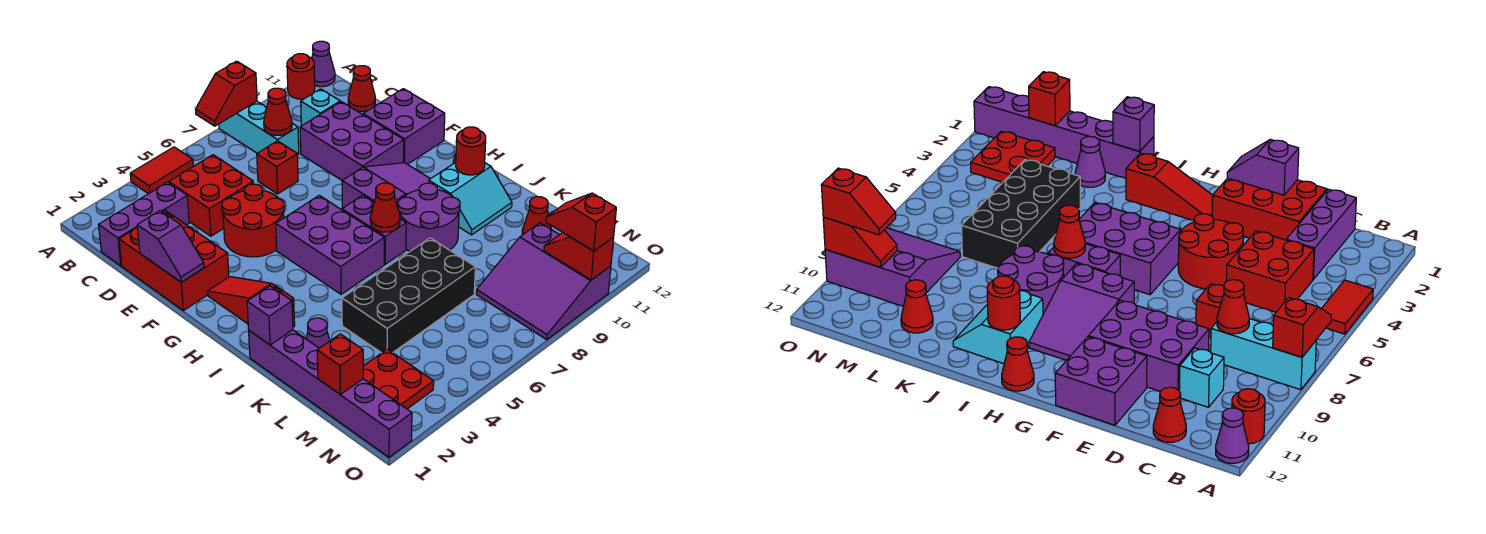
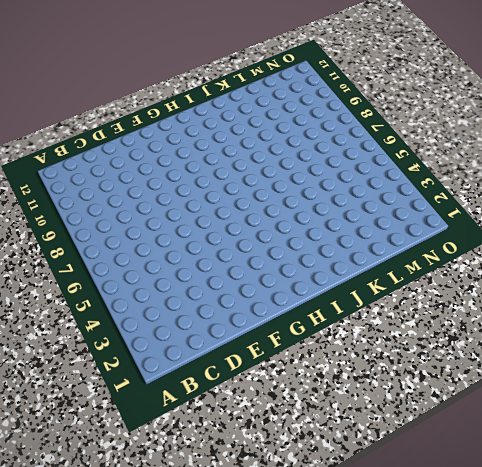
none -> red tile A4:A5 level 1
none -> cyan brick A8:C8 level 1
none -> red round brick A11 level 1
none -> purple cone A12 level 1

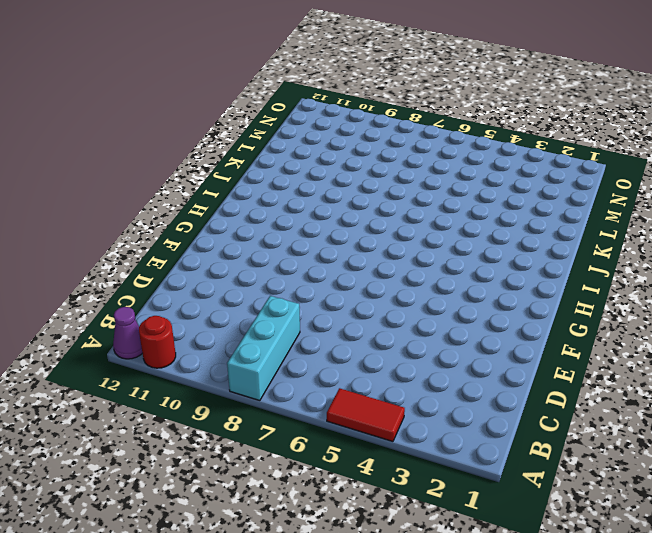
none -> purple brick C1:C3 level 1
none -> red brick C4:D5 level 1
none -> cyan brick C10 level 1
none -> red cone C12 level 1

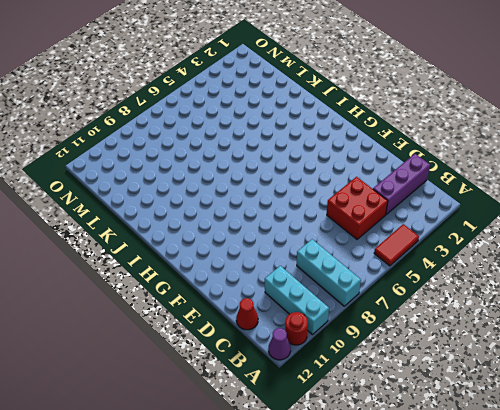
cyan brick A10:C10 level 1 -> cyan brick C10 level 1
none -> red brick D1:F2 level 1
none -> red brick D7 level 1
none -> purple brick D9:F10 level 1
none -> red round brick E4:F5 level 1

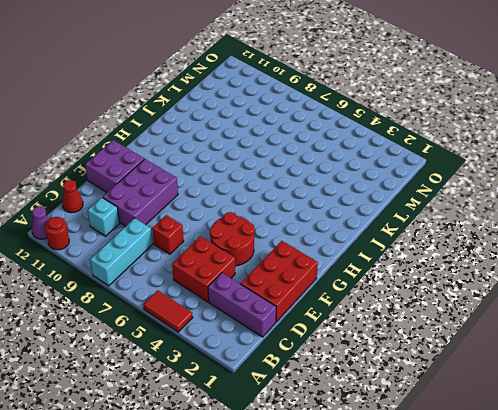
none -> red slope G2:I2 level 1 top I
none -> purple brick G5:I6 level 1
none -> purple slope G8:H10 level 1 top 8
none -> purple brick H7:I7 level 1

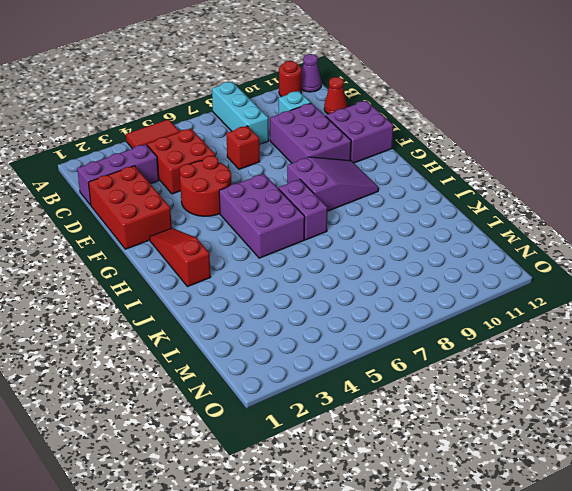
none -> red cone H12 level 1
none -> purple round brick I8:J9 level 1
none -> cyan slope I10:J11 level 1 top I
none -> purple brick J1:O1 level 1

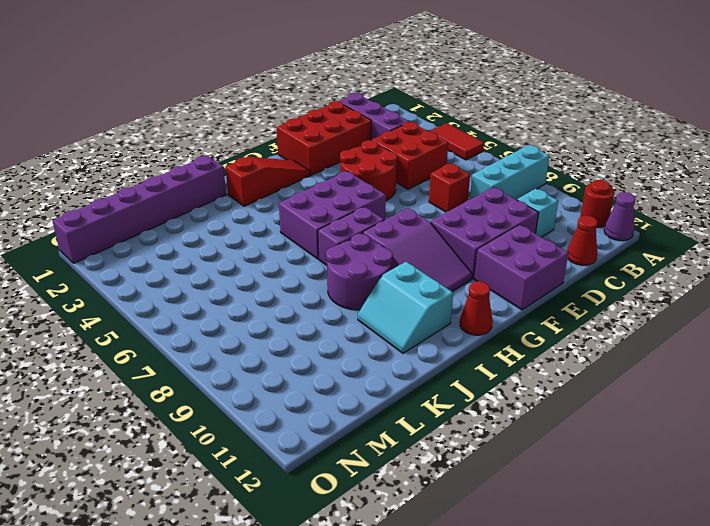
none -> purple cone K2 level 1
none -> black brick K4:L7 level 1
none -> red cone L11 level 1
none -> red plate M2:N3 level 1

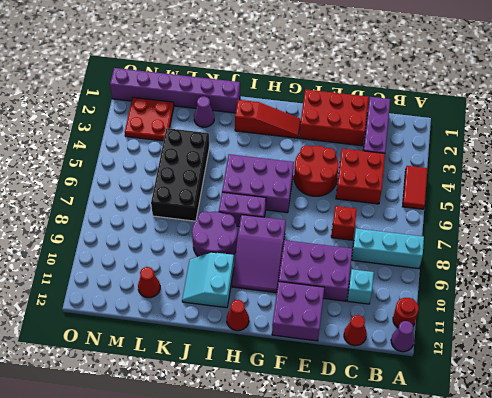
none -> purple slope M8:O10 level 1 top 10
none -> red slope A7:A8 level 2 top 8
none -> red cone C8 level 2
none -> purple slope E1:F1 level 2 top E

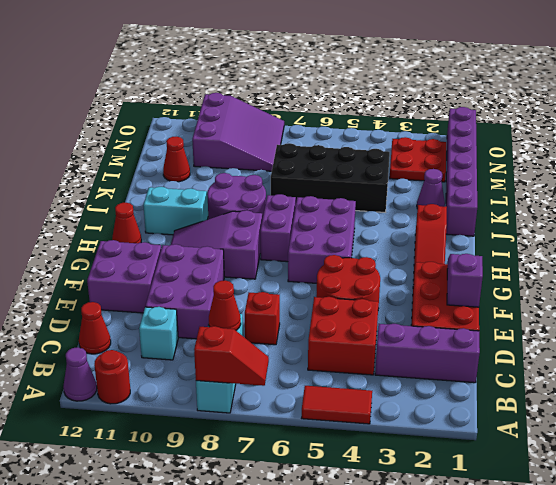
none -> red cone I7 level 2
none -> red round brick I11 level 2
none -> purple brick J1 level 2
none -> red brick M1 level 2

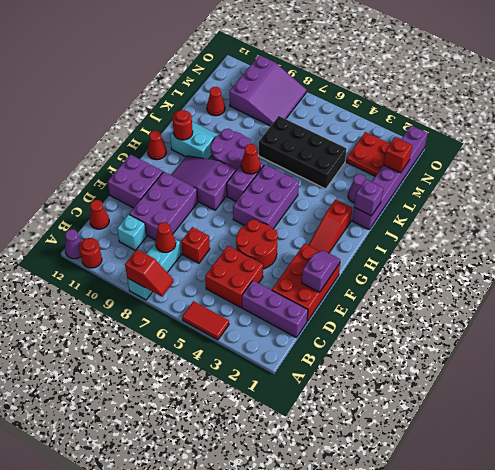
none -> red slope N10:O10 level 2 top O
none -> red slope N10:O10 level 3 top O

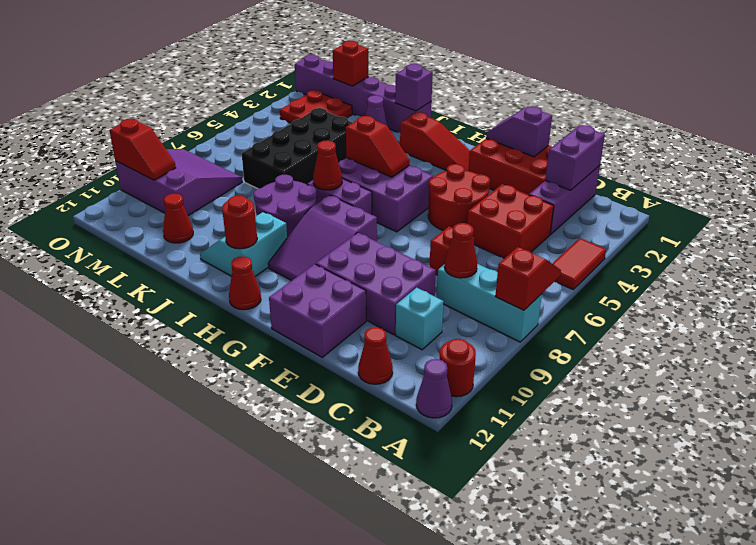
purple brick C1:C2 level 2 -> none
red slope H5:I5 level 2 top I -> red slope N10:O10 level 3 top O

